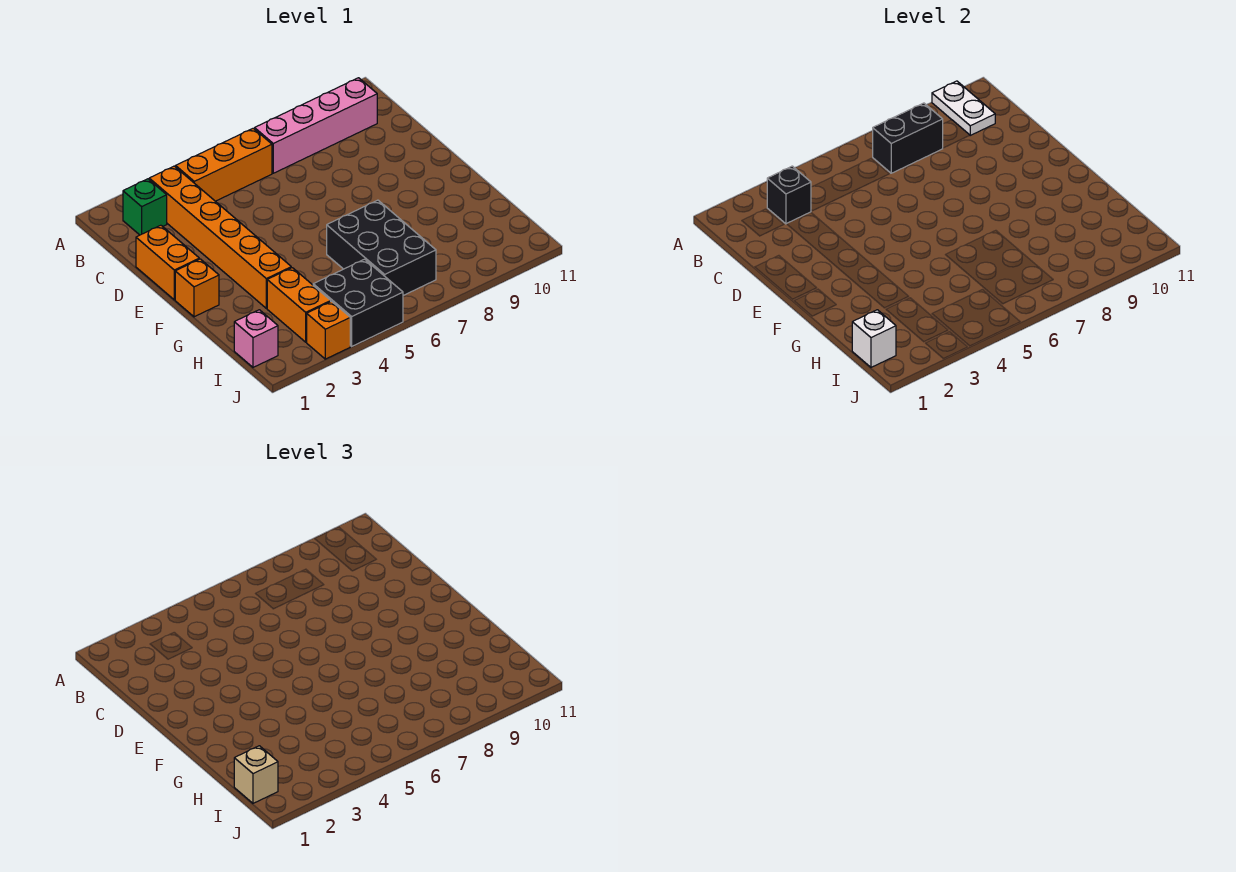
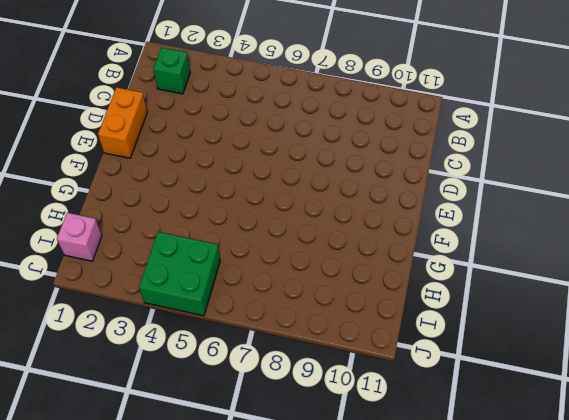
green brick I4:J5 level 1 -> black brick I4:J5 level 1
none -> orange brick B3:G3 level 1
none -> orange brick B4:B6 level 1
none -> pink brick B7:B10 level 1

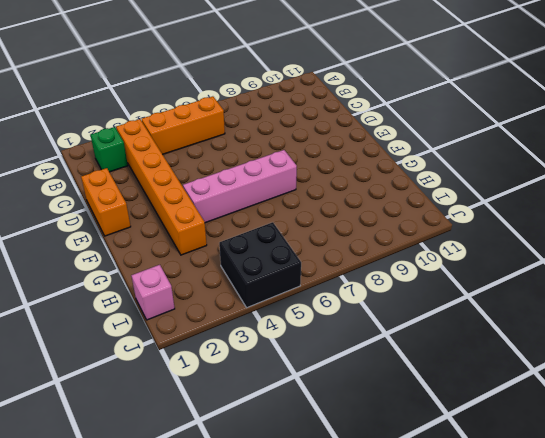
pink brick F4:F7 level 1 -> pink brick B7:B10 level 1
none -> orange brick F1 level 1
none -> black brick G6:I7 level 1
none -> orange brick H3:I3 level 1

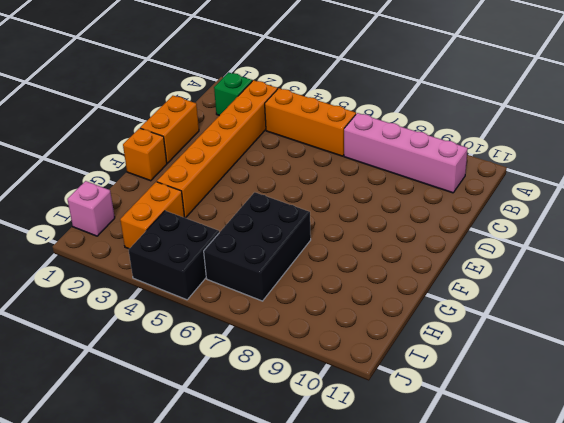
none -> orange brick J3 level 1
none -> white plate A10:B10 level 2
none -> black brick B3 level 2

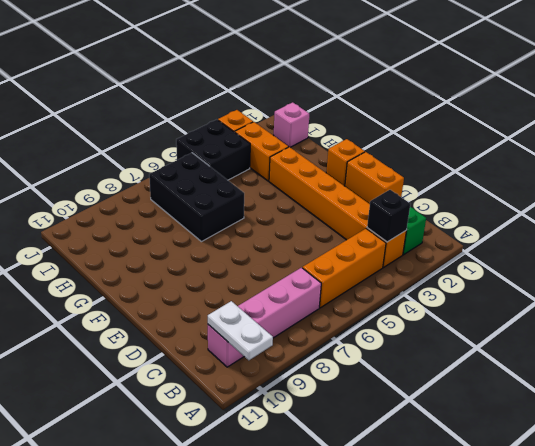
none -> black brick B7:B8 level 2
none -> white brick I1 level 2
none -> tan brick I1 level 3

